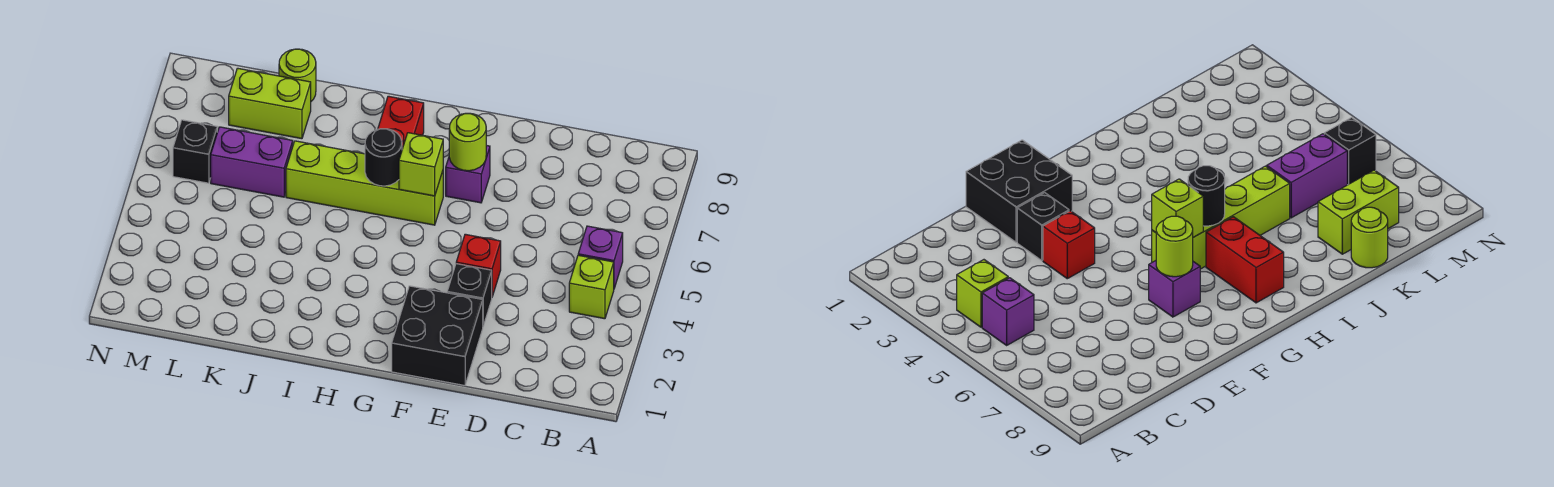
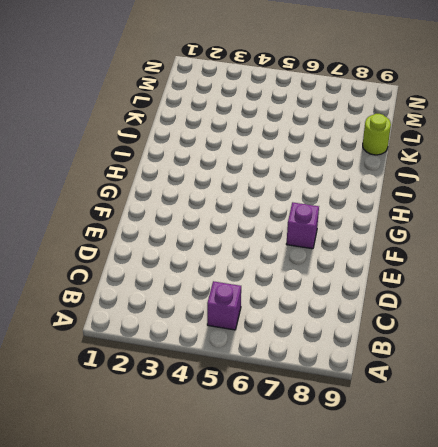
none -> lime brick B4 level 1
none -> black brick E1:F2 level 1
none -> black brick E3 level 1

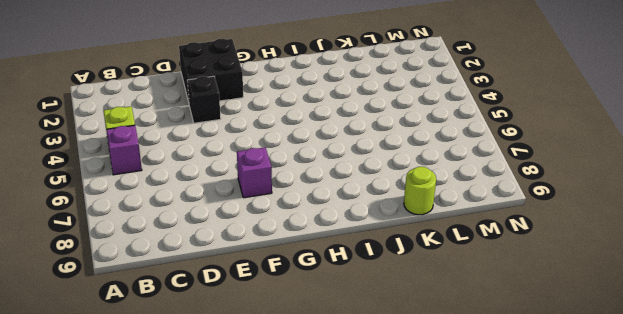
none -> red brick E4 level 1
none -> lime brick G6:J6 level 1
none -> red brick H7:H8 level 1

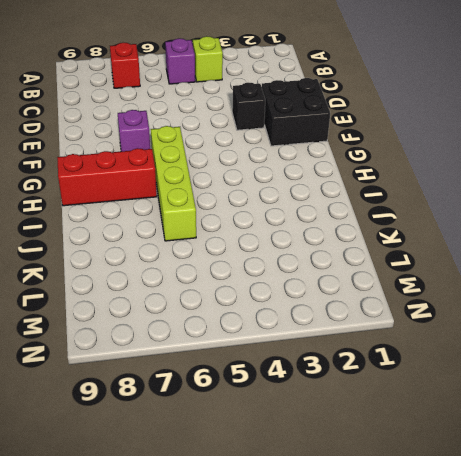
red brick B7 level 1 -> red brick E4 level 1
red brick H7:H9 level 1 -> red brick H7:H8 level 1
none -> purple brick K6:L6 level 1
none -> lime brick K8:L8 level 1
none -> lime round brick K9 level 1

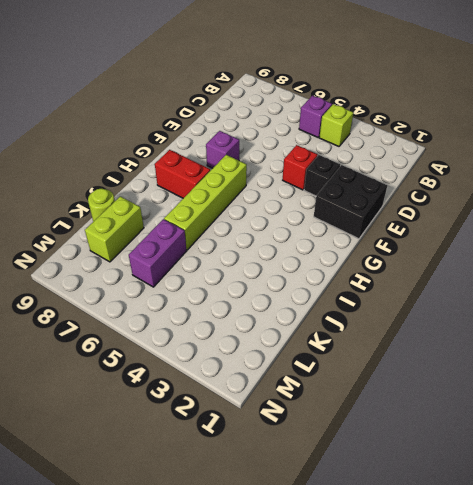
none -> black brick M6 level 1
none -> lime round brick F7 level 2
none -> lime brick G6 level 2

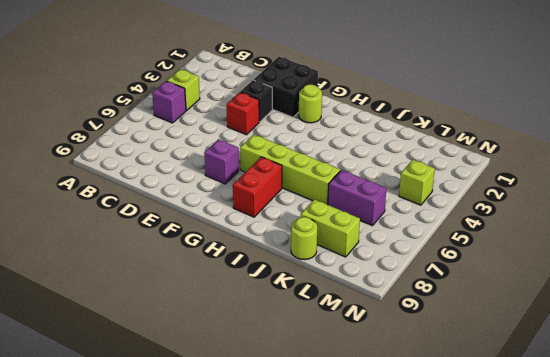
lime round brick G2 level 1 -> lime round brick F7 level 2
lime brick M4 level 1 -> lime brick G6 level 2
none -> black brick M6 level 1
none -> black round brick H6 level 2

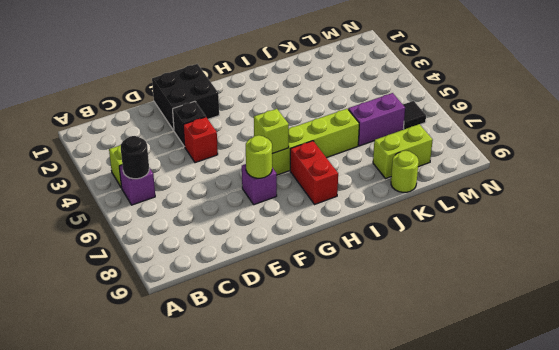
black round brick B5 level 2 -> black round brick H6 level 2
black tile M6 level 1 -> black brick M6 level 1

